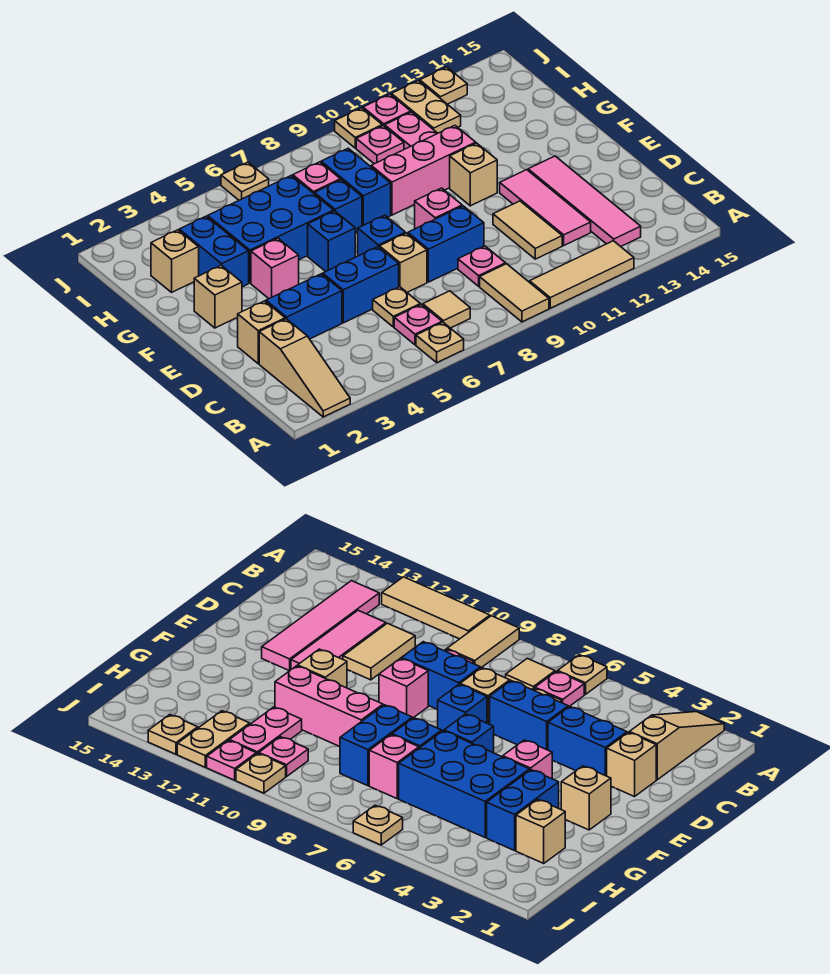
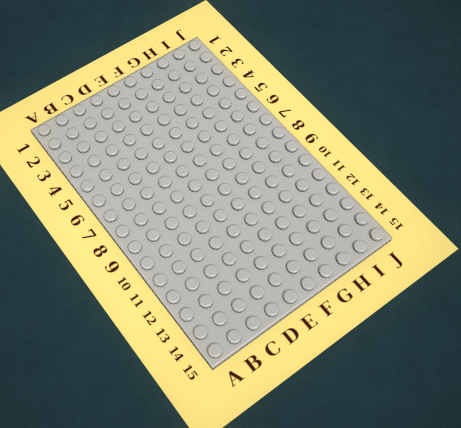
none -> tan slope A2:C2 level 1 top C
none -> tan plate A6 level 1
none -> tan tile A9:B9 level 1
none -> tan tile A10:A12 level 1

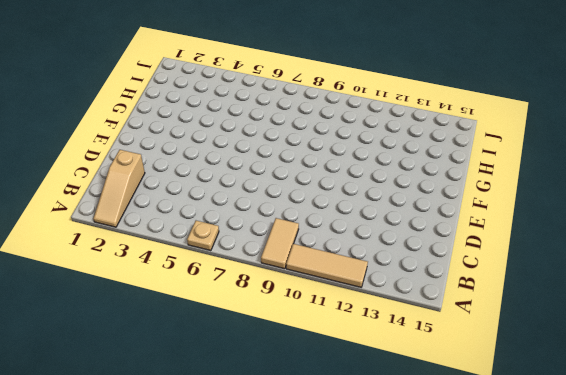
none -> pink plate B6 level 1
none -> tan tile B7 level 1
none -> pink tile B13:E13 level 1
none -> tan plate C6 level 1

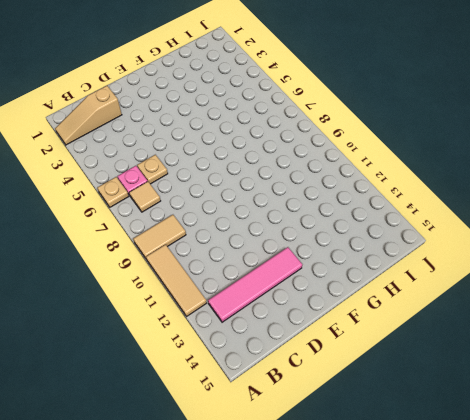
none -> pink plate C9 level 1
none -> tan tile C11:D11 level 1
none -> pink tile C12:E12 level 1
none -> tan brick D2 level 1

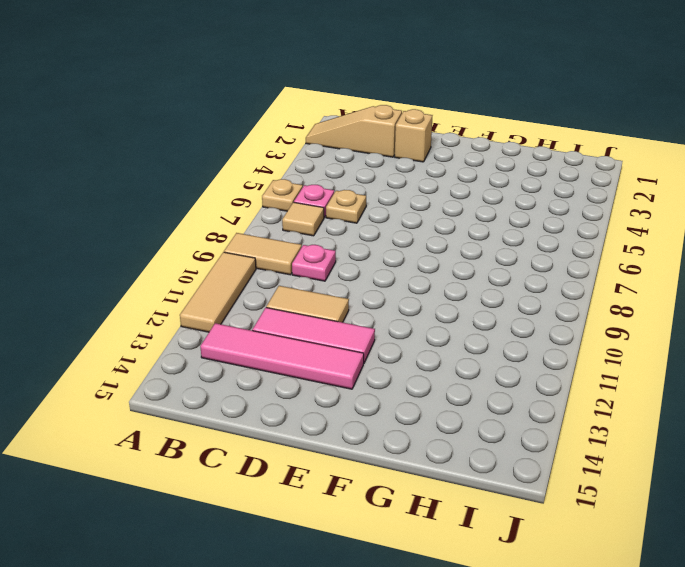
none -> blue brick D3:D4 level 1
none -> blue brick D5:D6 level 1
none -> tan brick D7 level 1
none -> blue brick D8:D9 level 1

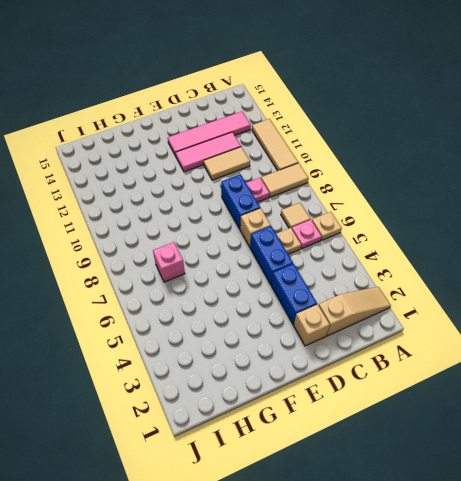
none -> blue brick E7 level 1
none -> pink brick E9 level 1
none -> tan brick F2 level 1
none -> pink brick F4 level 1

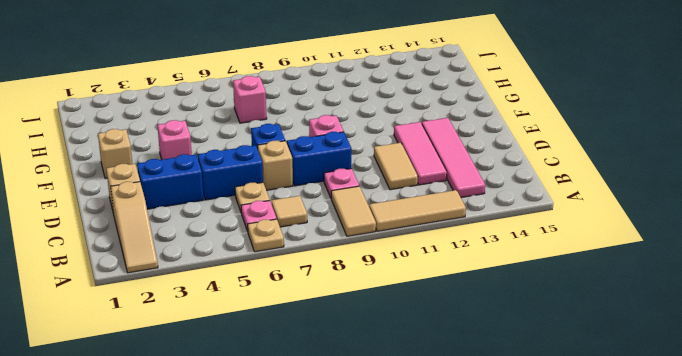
none -> blue brick F6 level 1
none -> tan brick F11 level 1
none -> blue brick G3:H3 level 1
none -> blue brick G4:H6 level 1

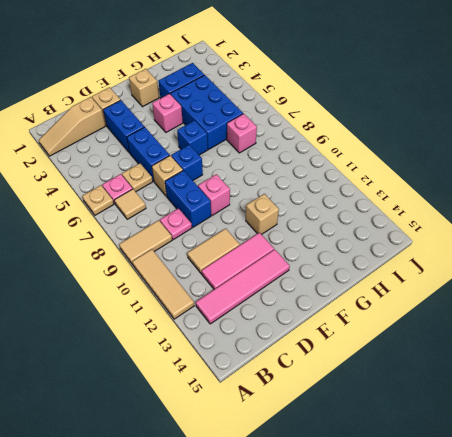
none -> blue brick G7 level 1
none -> blue brick G8:H8 level 1
none -> pink brick G9:G11 level 1
none -> tan brick H2 level 1

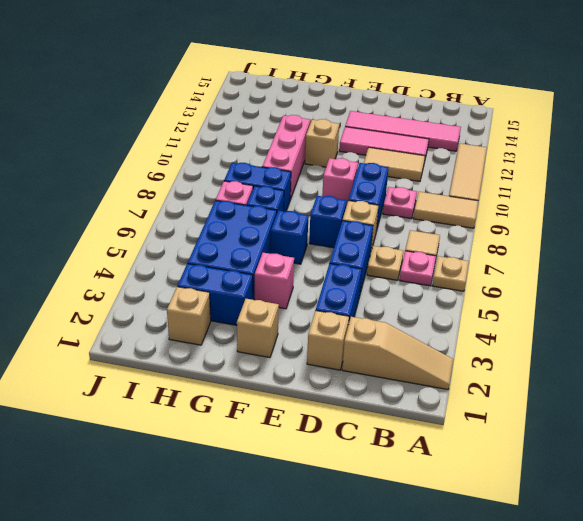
none -> pink plate H11:I11 level 1
none -> pink plate I10 level 1
none -> tan plate I12:J12 level 1
none -> tan plate J6 level 1

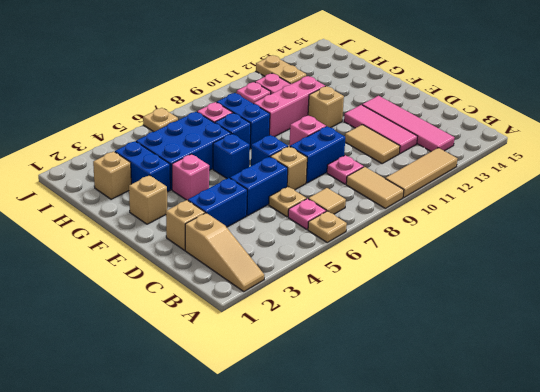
none -> tan plate J10 level 1
none -> pink plate J11 level 1
none -> tan plate J13 level 1

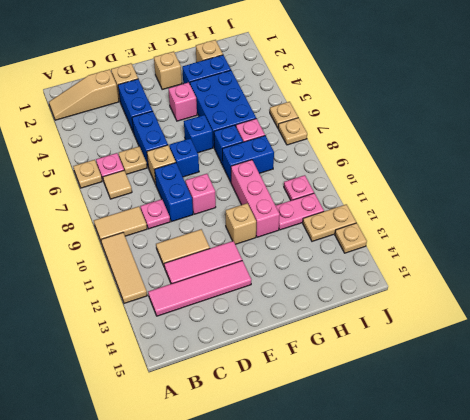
tan plate J7 level 1 -> tan plate J10 level 1
none -> pink plate J11 level 1

